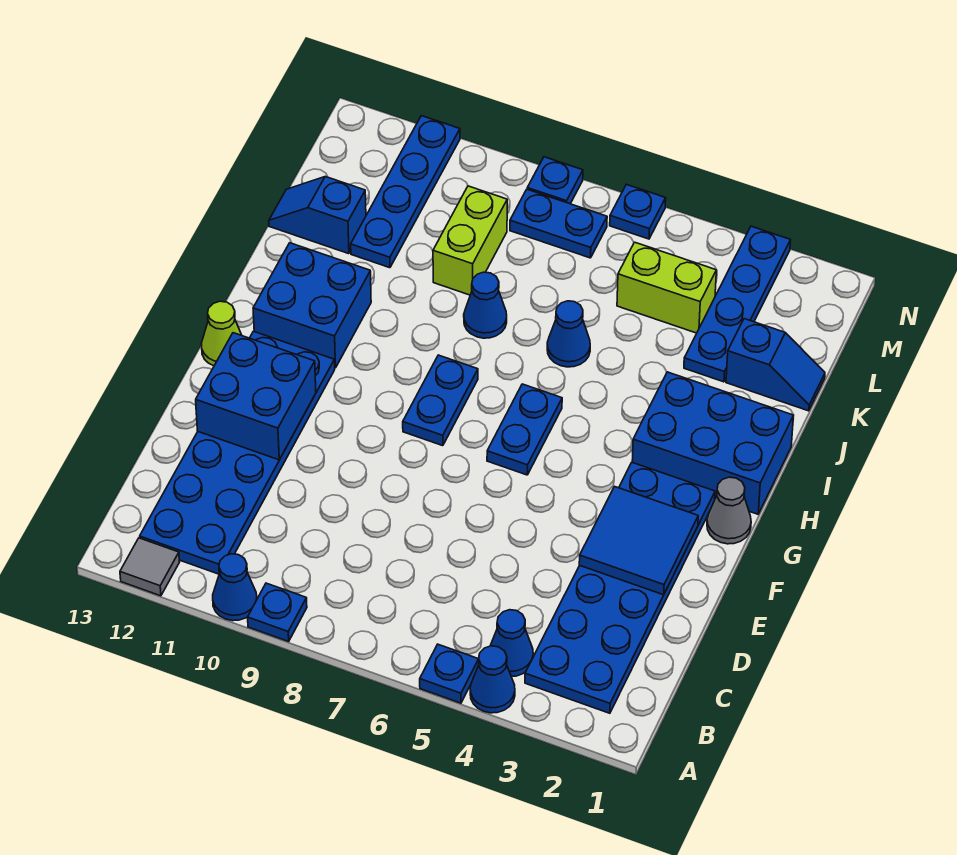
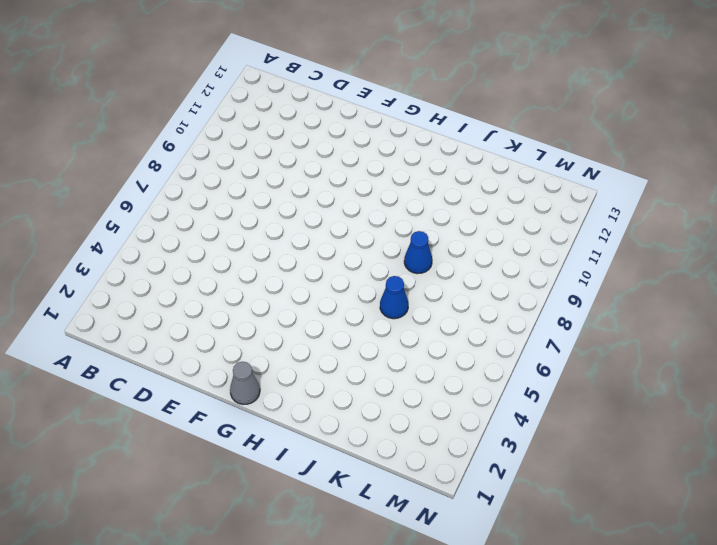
none -> blue cone A4 level 1
none -> blue plate A5 level 1
none -> blue plate A9 level 1

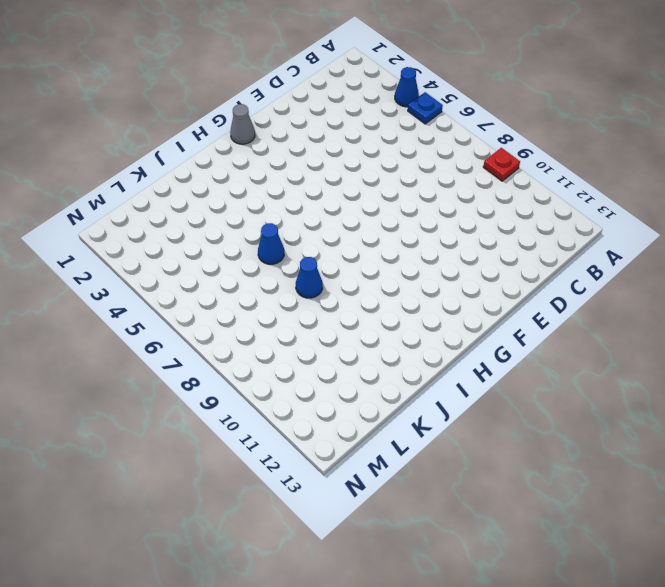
red plate A9 level 1 -> blue plate A9 level 1
none -> blue cone A10 level 1
none -> grey tile A12 level 1
none -> blue plate B2:G3 level 1

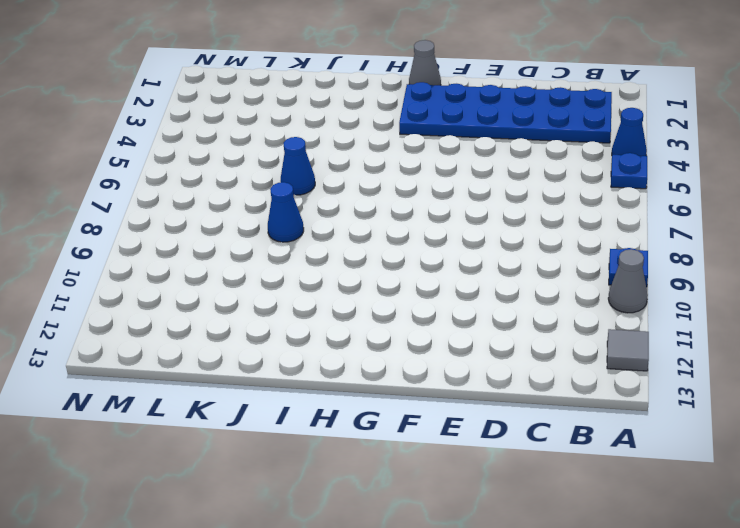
grey cone A10 level 1 -> blue cone A10 level 1
none -> blue cone B4 level 1
none -> blue plate B11:G12 level 1
none -> blue plate G6:H6 level 1

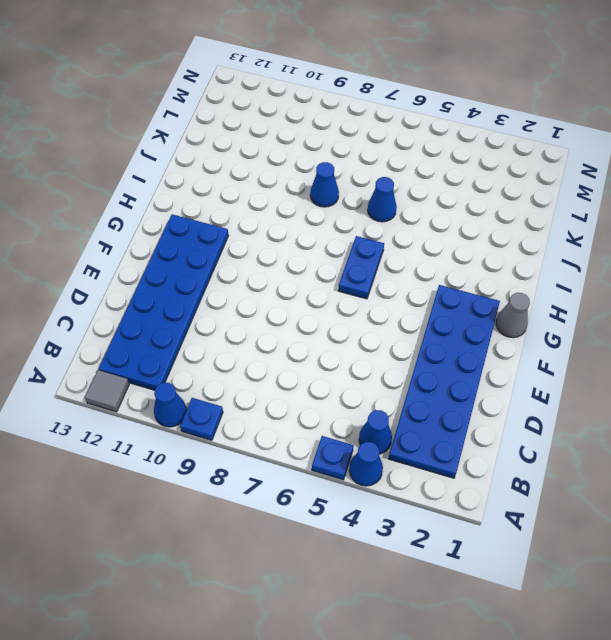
none -> blue plate G8:H8 level 1
none -> lime cone G13 level 1
none -> blue brick H1:I3 level 1

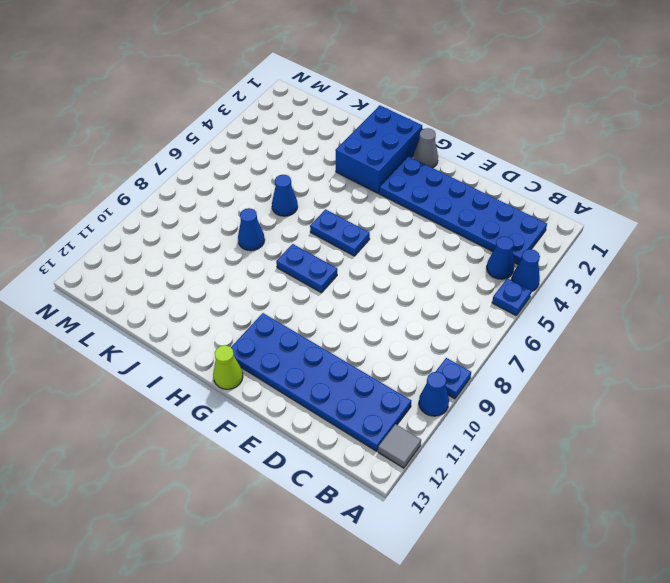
none -> blue brick H11:I12 level 1
none -> blue slope K1:K2 level 1 top 2
none -> blue plate K3:N3 level 1

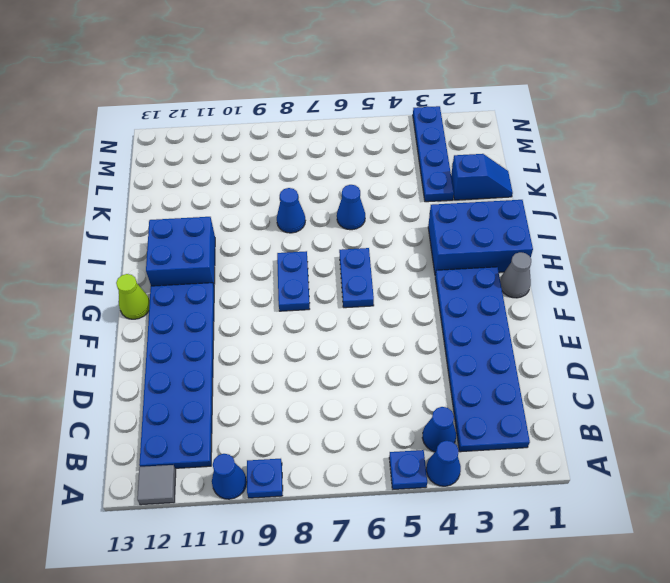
none -> lime brick K9:L9 level 1
none -> blue plate K11:N11 level 1
none -> blue slope K12:K13 level 1 top 12

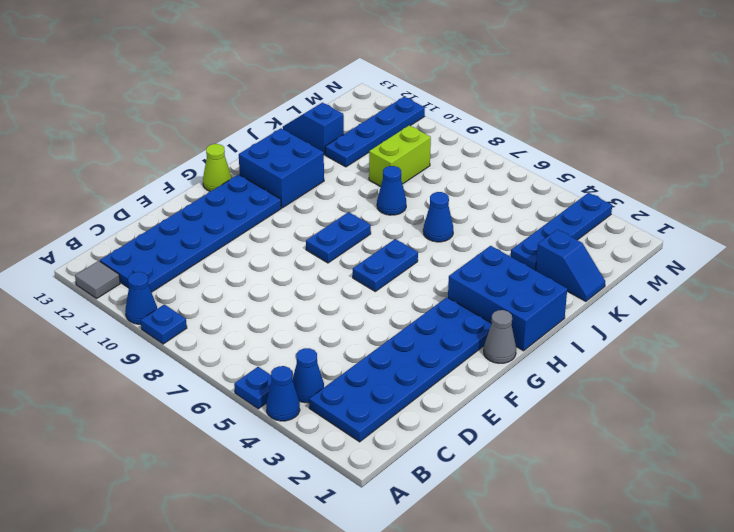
none -> lime brick L4:L5 level 1
none -> blue plate M7:M8 level 1
none -> blue plate N6 level 1

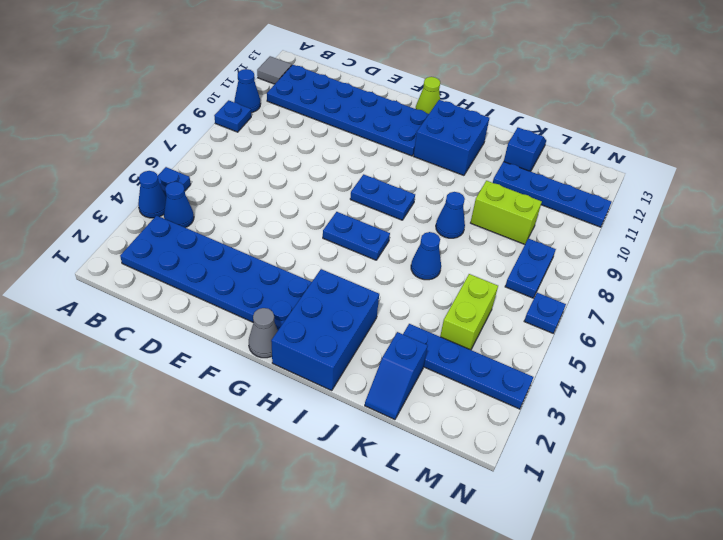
none -> blue plate N8 level 1
none -> blue tile E2:F3 level 2
none -> blue brick E11:F12 level 2

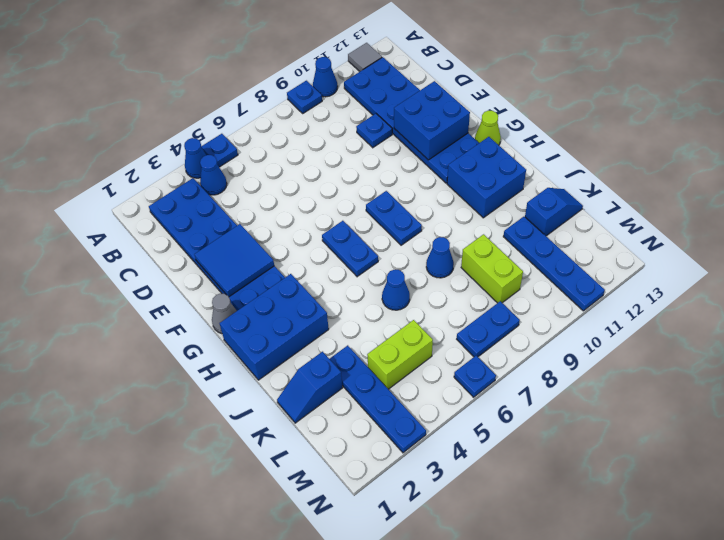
blue plate D10 level 1 -> blue plate N8 level 1

